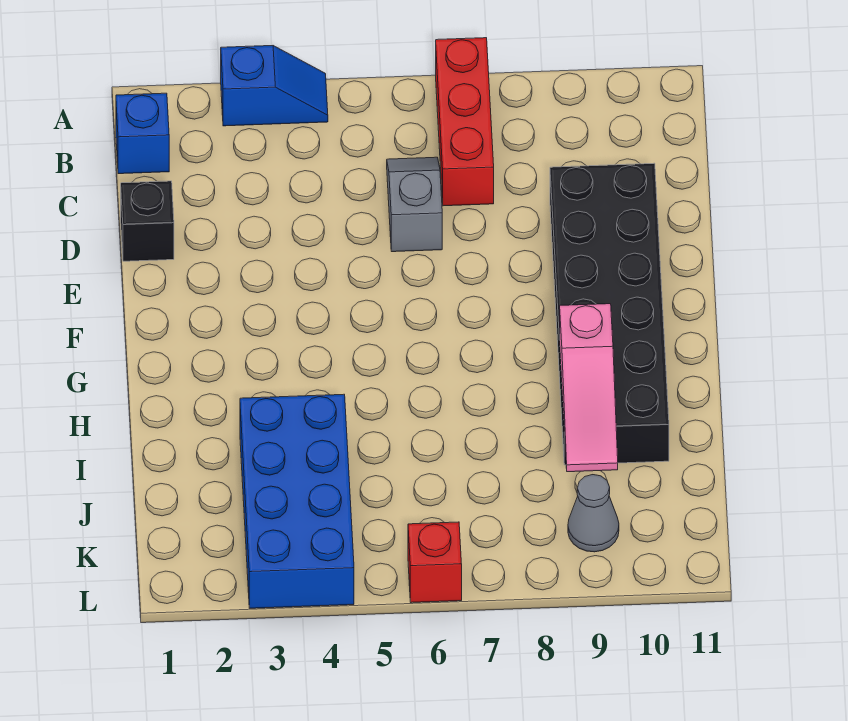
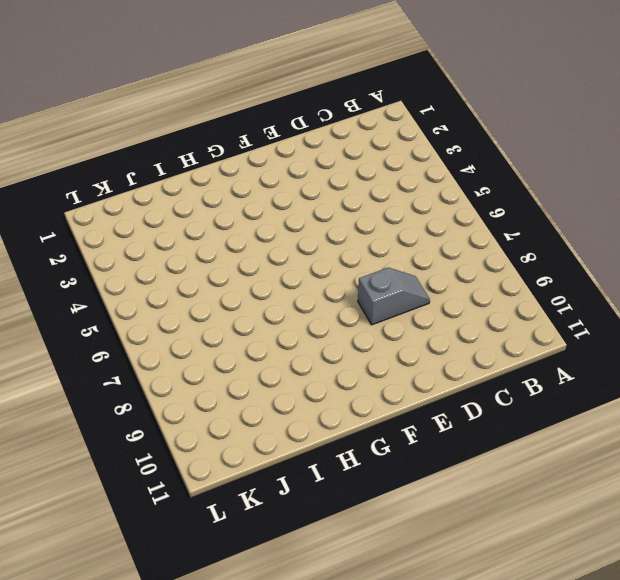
grey slope D8:E8 level 1 top E -> grey slope C6:D6 level 1 top D
none -> blue slope A3:A4 level 1 top 3
none -> red brick A7:C7 level 1

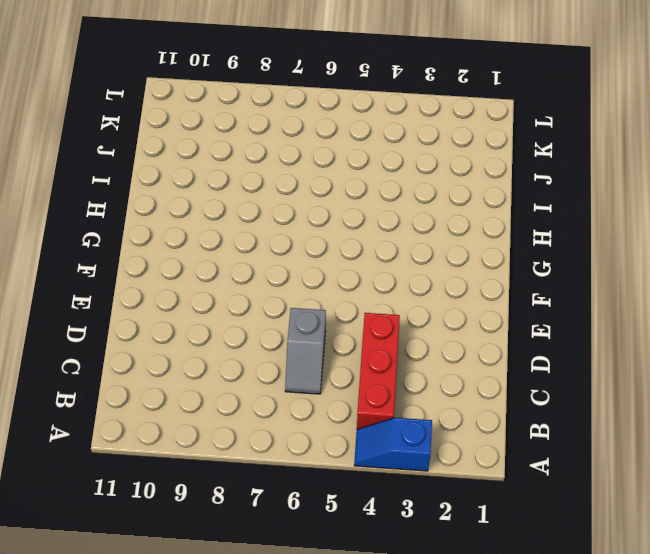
red brick B4:D4 level 1 -> red brick A7:C7 level 1
none -> blue brick B1 level 1
none -> black brick D1 level 1

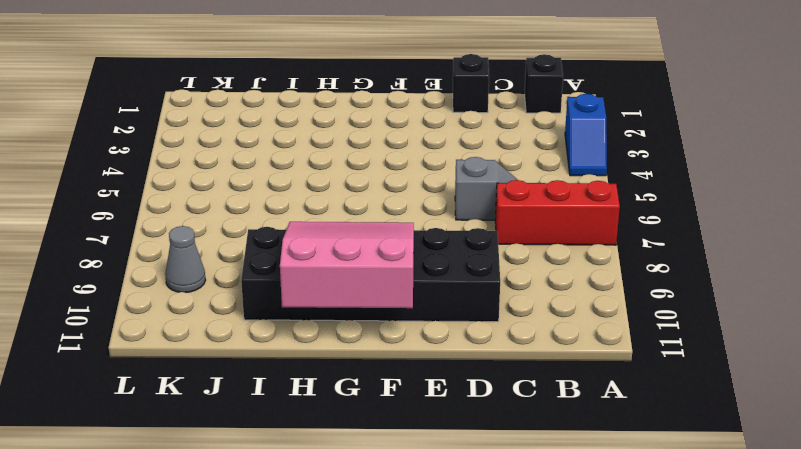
black brick B1 level 1 -> blue brick B1 level 1
pink slope F9:H11 level 2 top 11 -> pink slope H9:J9 level 2 top H
none -> blue brick I3:L4 level 1
none -> red brick L6 level 1

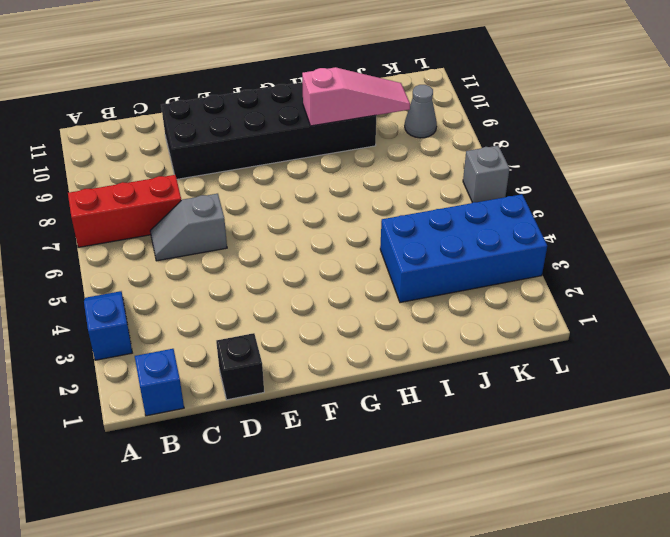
grey brick L6 level 1 -> red brick L6 level 1

